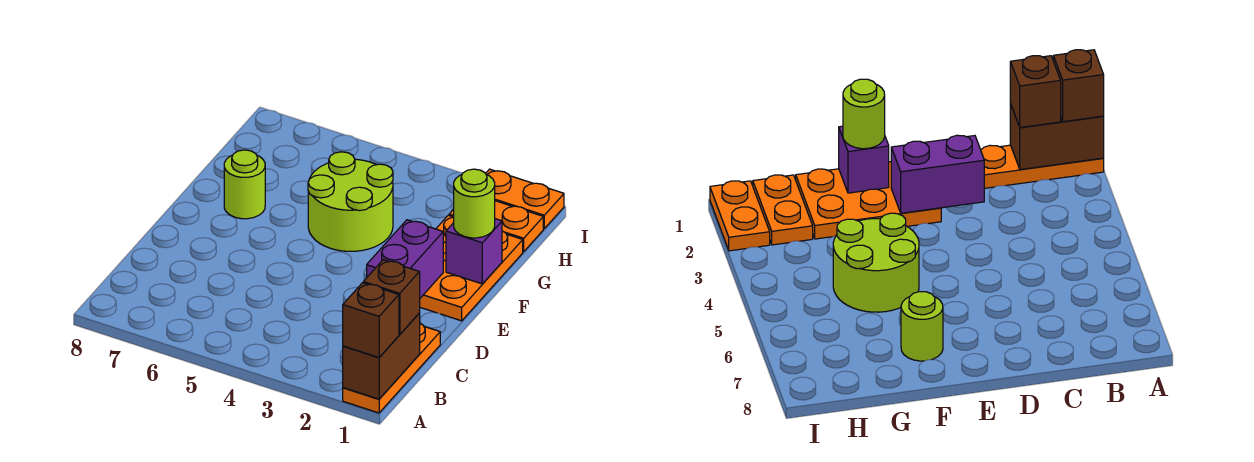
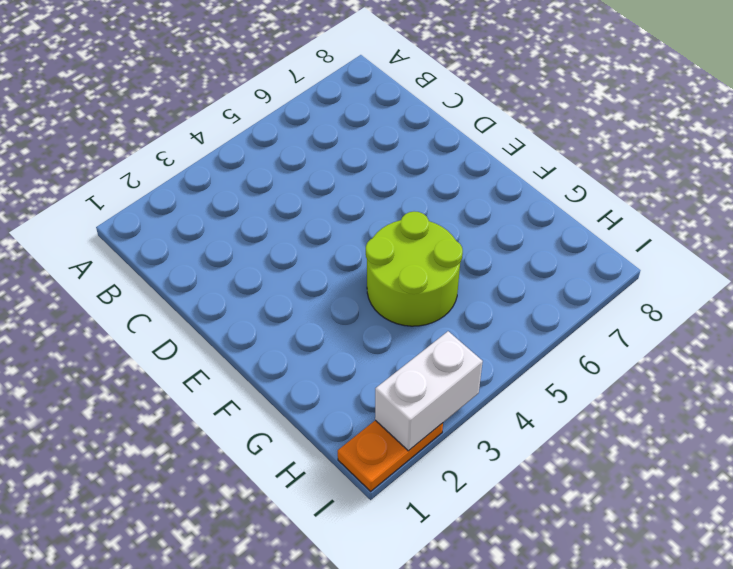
white brick I2:I3 level 2 -> none
none -> orange plate A1:C1 level 1
none -> orange plate E1:G2 level 1
none -> lime round brick F7 level 1

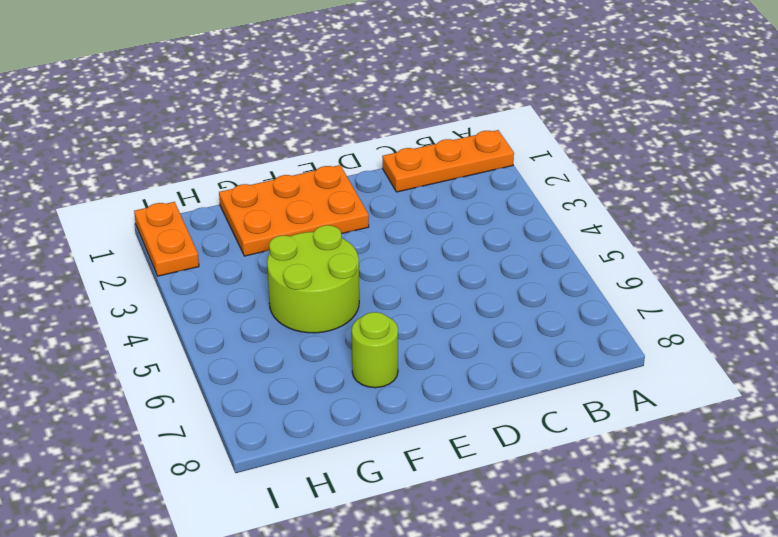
none -> orange plate H1:H2 level 1
none -> brown brick A1:B1 level 2
none -> purple brick D2:E2 level 2

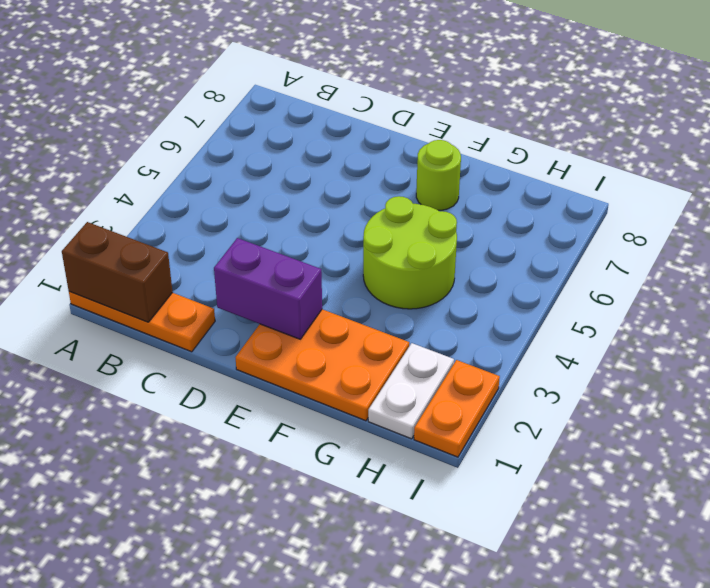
white plate H1:H2 level 1 -> orange plate H1:H2 level 1
none -> purple brick F1 level 2
none -> brown brick A1 level 3
none -> brown brick B1 level 3

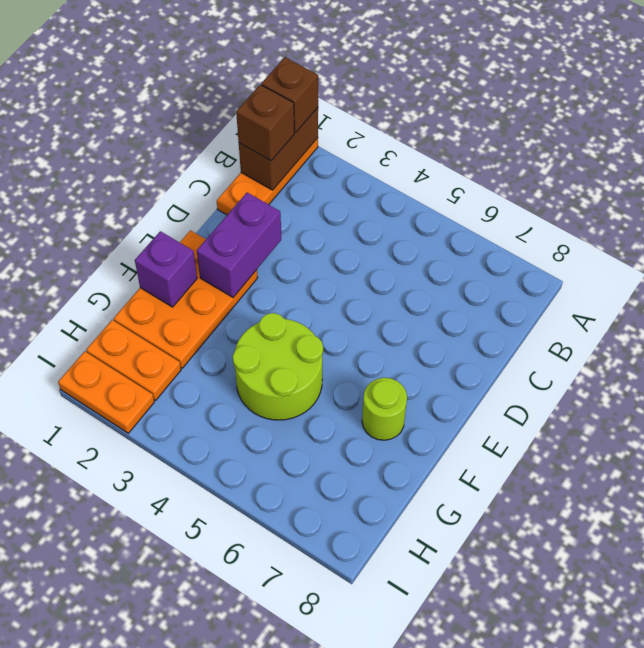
none -> lime round brick F1 level 3

